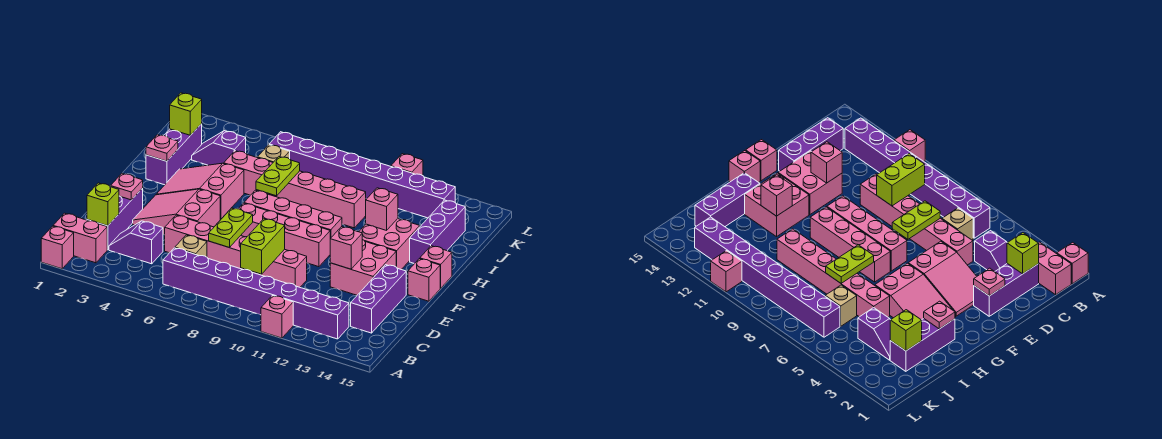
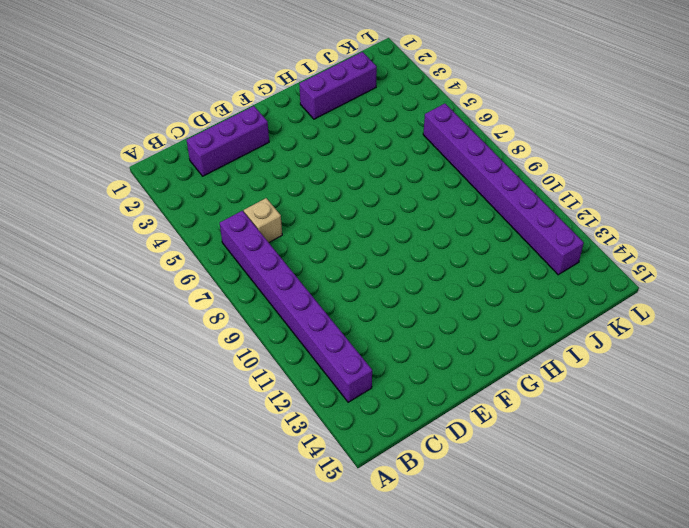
none -> pink brick A1 level 1
none -> pink brick A11 level 1
none -> pink brick B1:B2 level 1
none -> purple slope C3:C4 level 1 top 4

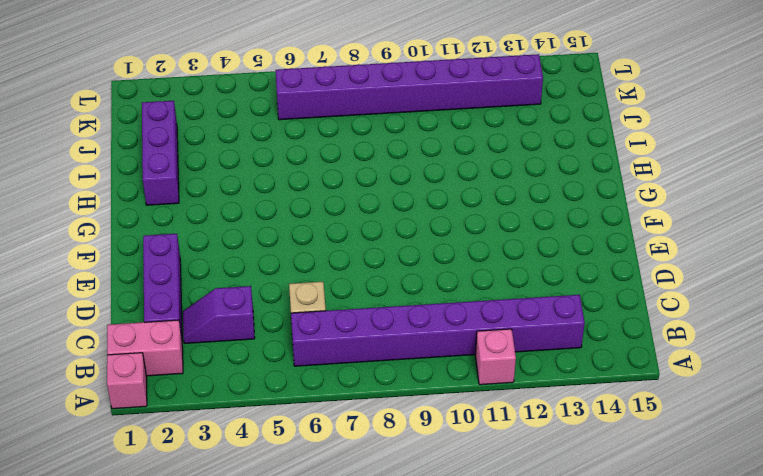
none -> purple brick C14:E14 level 1
none -> pink brick D5:D10 level 1
none -> pink slope E3:F5 level 1 top 5
none -> pink brick E12:F13 level 1

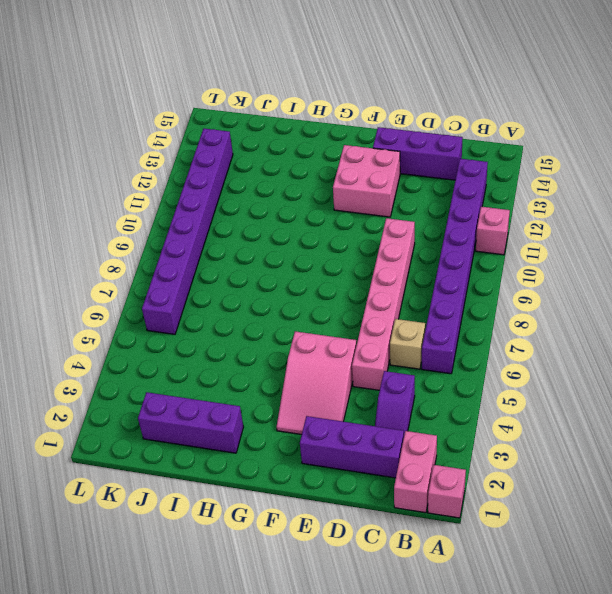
none -> pink brick F7:F10 level 1
none -> pink brick F15 level 1
none -> pink slope G3:H5 level 1 top 5
none -> pink brick G7:G10 level 1

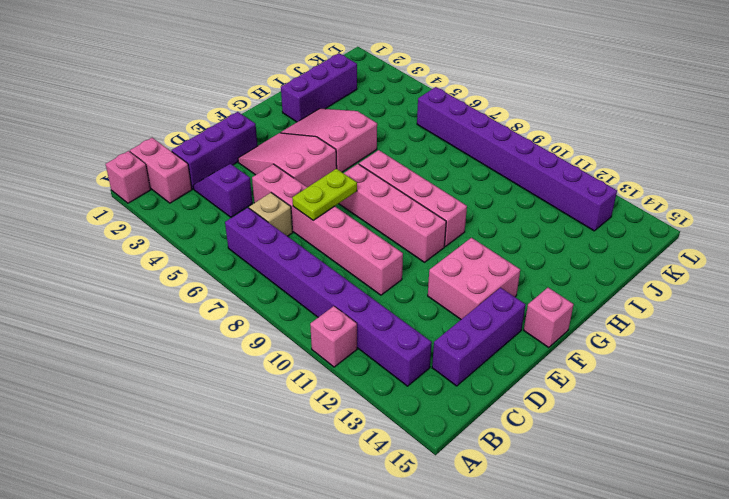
none -> pink brick G12:H13 level 1
none -> pink brick G15 level 1
none -> purple brick H14:J14 level 1
none -> pink brick I5:I10 level 1

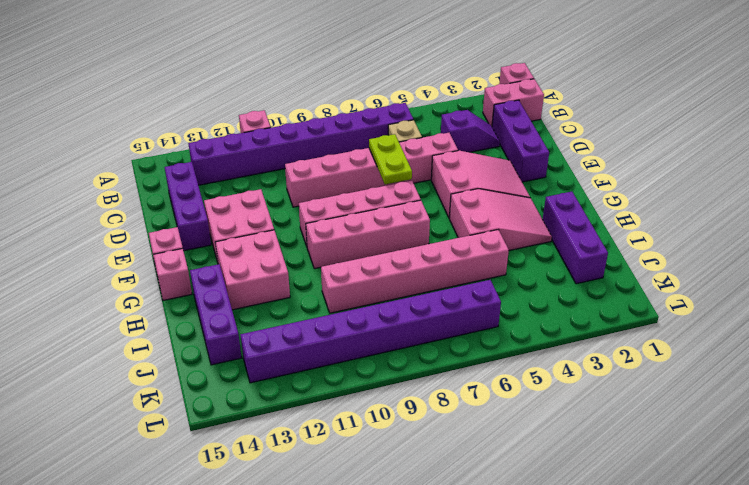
none -> purple slope J3:J4 level 1 top 4
none -> tan brick J6 level 1
none -> pink brick L11 level 1
none -> lime brick C2 level 2

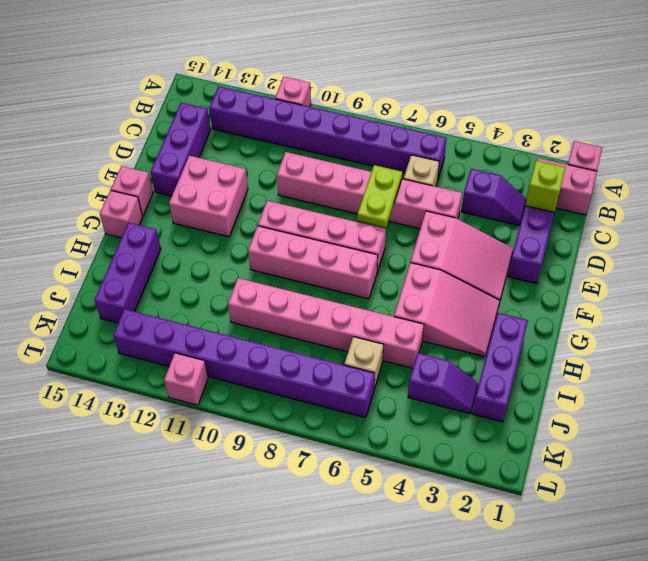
none -> pink brick G12:H13 level 1
none -> lime brick C9:D9 level 2
none -> pink plate E2 level 2
none -> pink brick E12 level 2

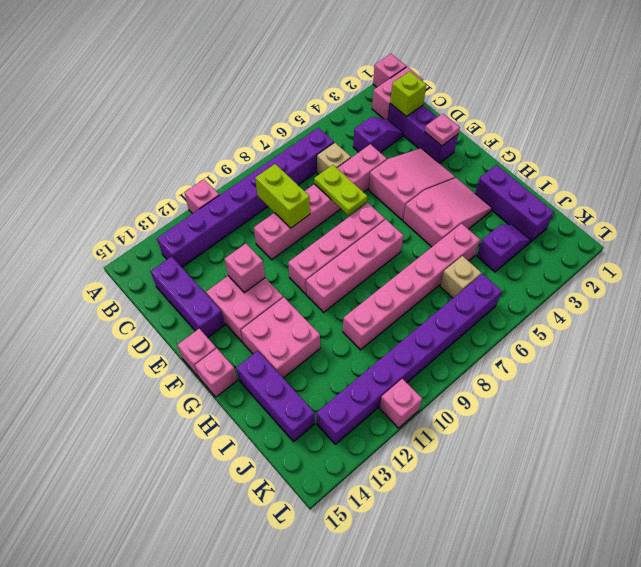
none -> pink plate H2 level 2
none -> lime plate H7:I7 level 2
none -> pink brick H12 level 2
none -> lime brick J2 level 2

